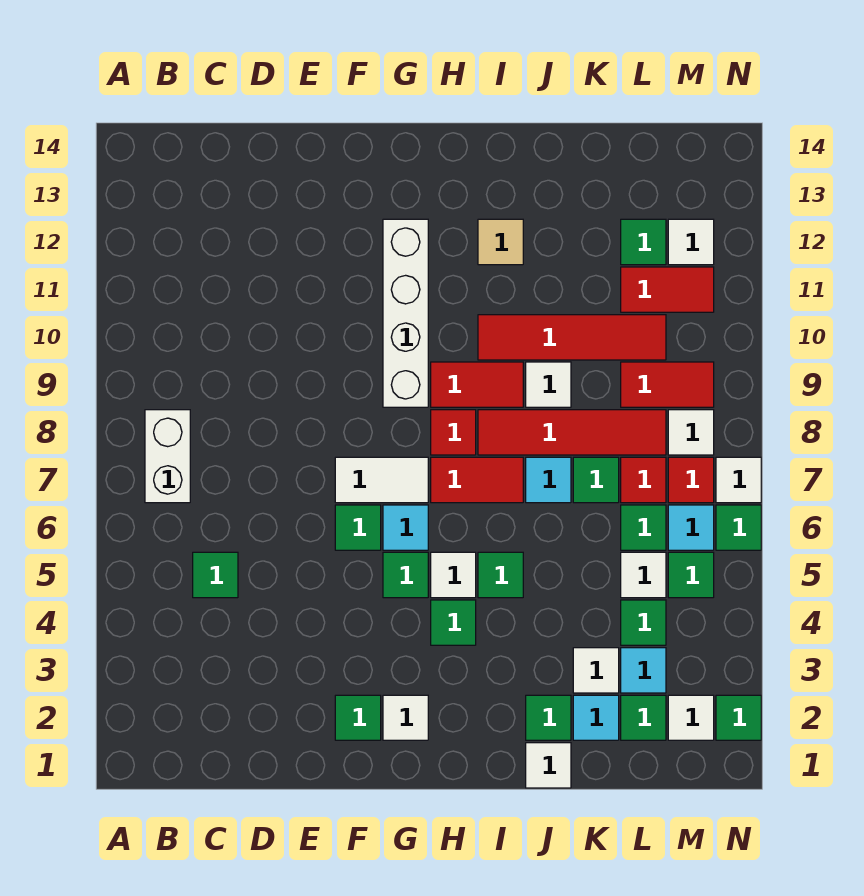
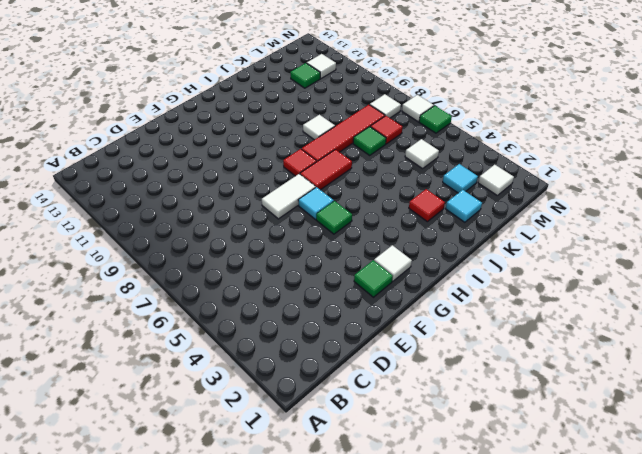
red tile J3 level 1 -> red tile M7 level 1
none -> white brick B7:B8 level 1
none -> green tile C5 level 1
none -> green tile F6 level 1
none -> white brick G9:G12 level 1

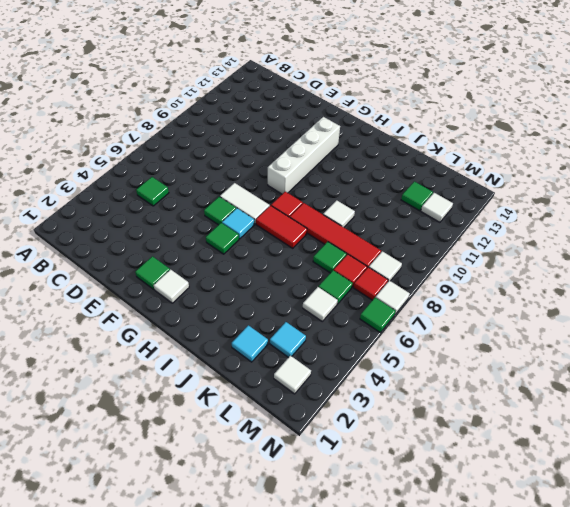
none -> white brick B7:B8 level 1
none -> green tile H4 level 1
none -> white tile H5 level 1
none -> red tile H9:I9 level 1

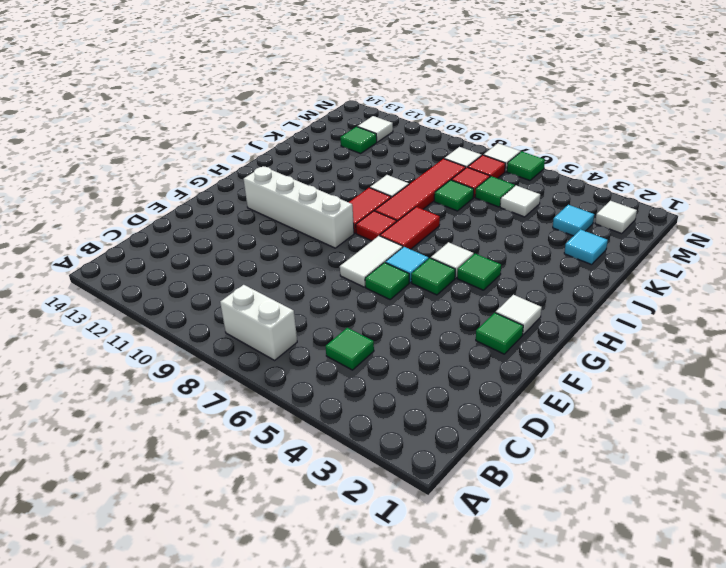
none -> green tile I5 level 1
none -> red tile I10:L10 level 1
none -> tan tile I12 level 1
none -> white tile J1 level 1

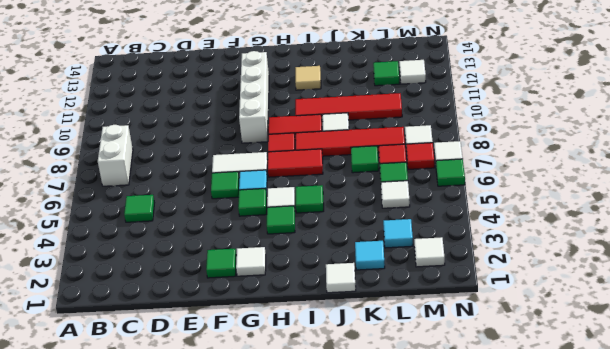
none -> green tile J2 level 1
none -> cyan tile J7 level 1
none -> white tile K3 level 1
none -> green tile L2 level 1

